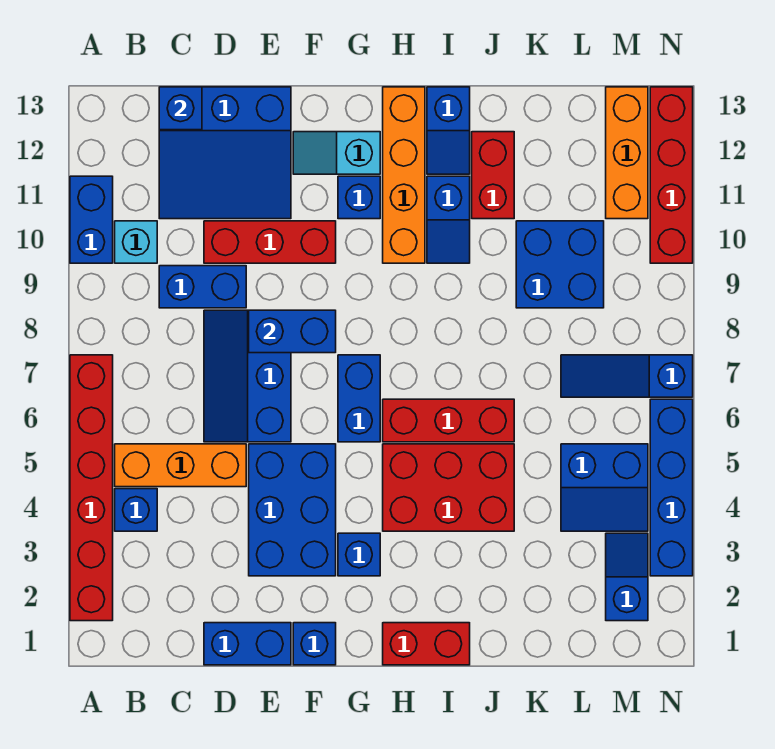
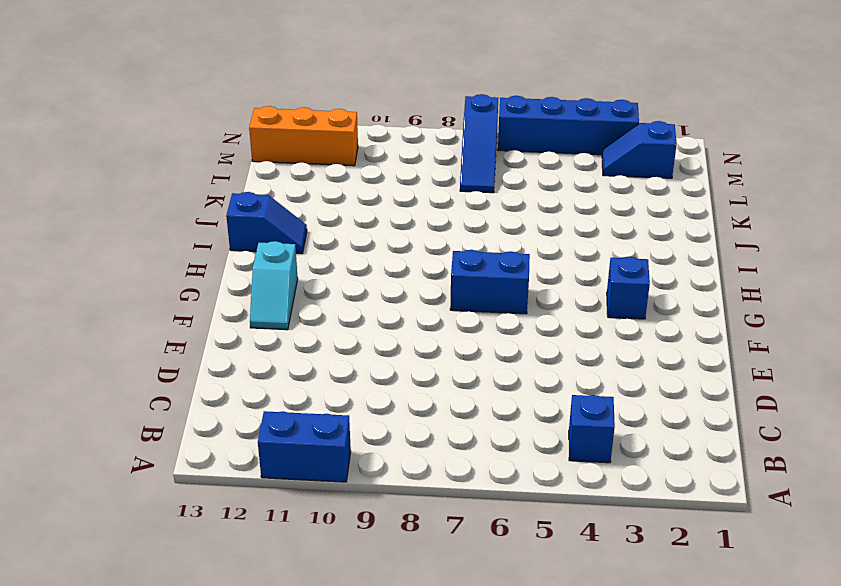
none -> red brick A2:A7 level 1
none -> orange brick B5:D5 level 1
none -> cyan brick B10 level 1
none -> blue brick C9:D9 level 1

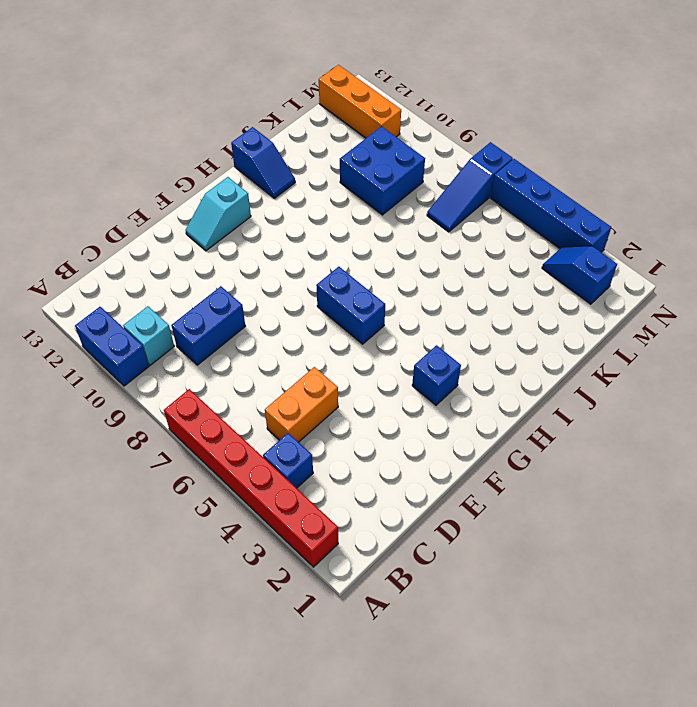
orange brick C5:D5 level 1 -> orange brick B5:D5 level 1
none -> blue slope C11:E13 level 1 top 13
none -> blue brick D1:E1 level 1
none -> blue slope D6:E8 level 1 top E
none -> red brick D10:F10 level 1

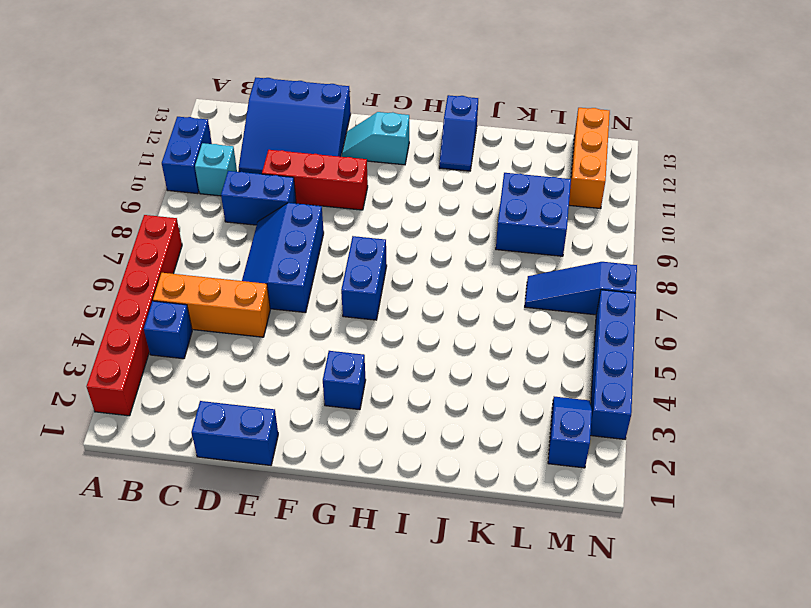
none -> blue brick E3:F5 level 1
none -> blue brick F1 level 1
none -> blue brick G11 level 1
none -> red brick H1:I1 level 1

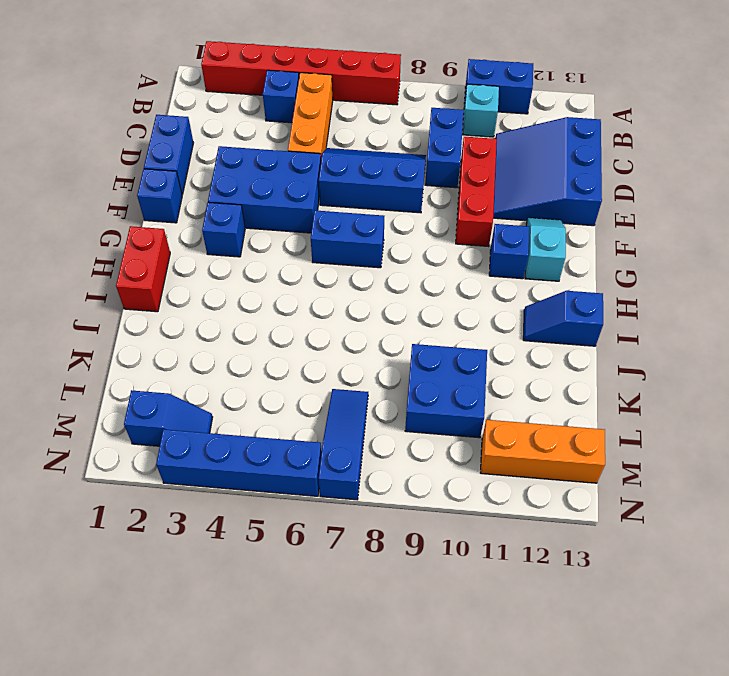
none -> red brick H4:J5 level 1
none -> red brick H6:J6 level 1
none -> orange brick H10:H13 level 1
none -> blue slope I10:I11 level 1 top 11

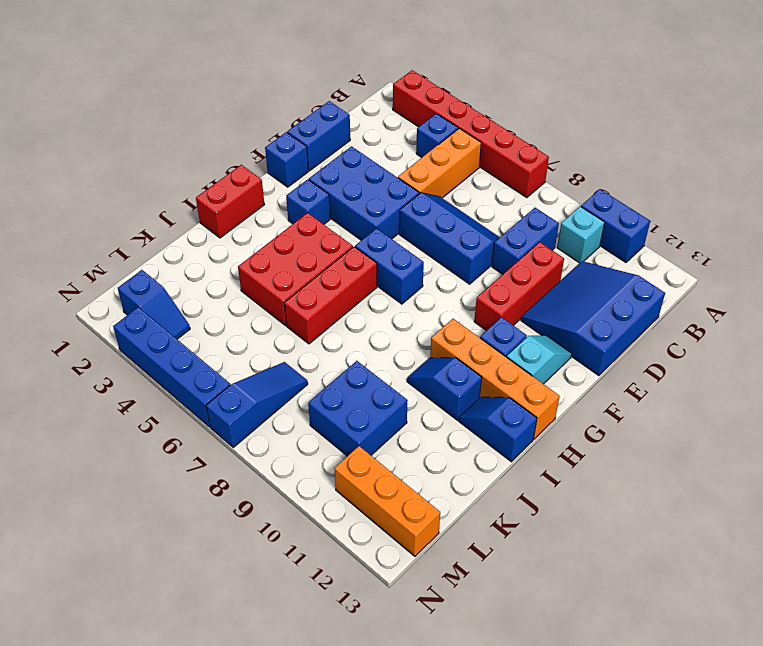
none -> red brick J11:J12 level 1
none -> blue slope L4:M5 level 1 top 5
none -> red brick N10:N13 level 1
none -> blue brick C13 level 2

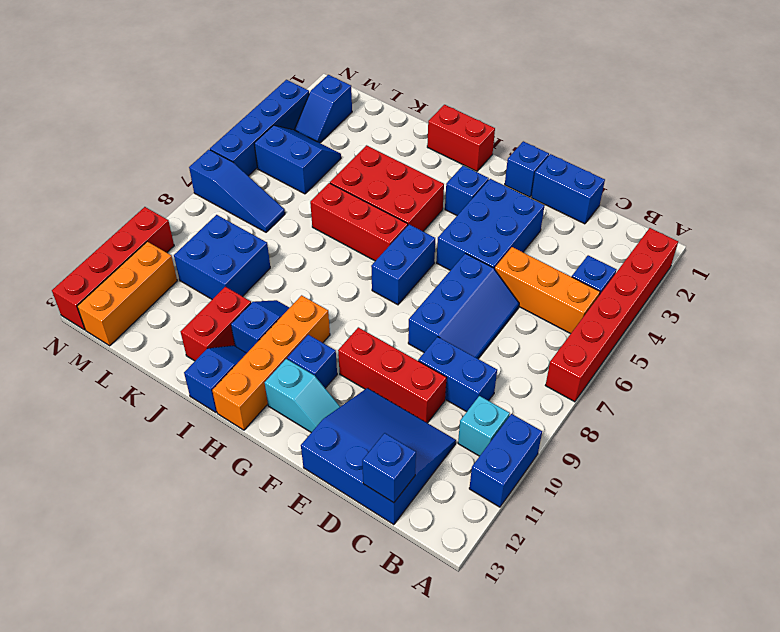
none -> blue brick E8:F8 level 2

